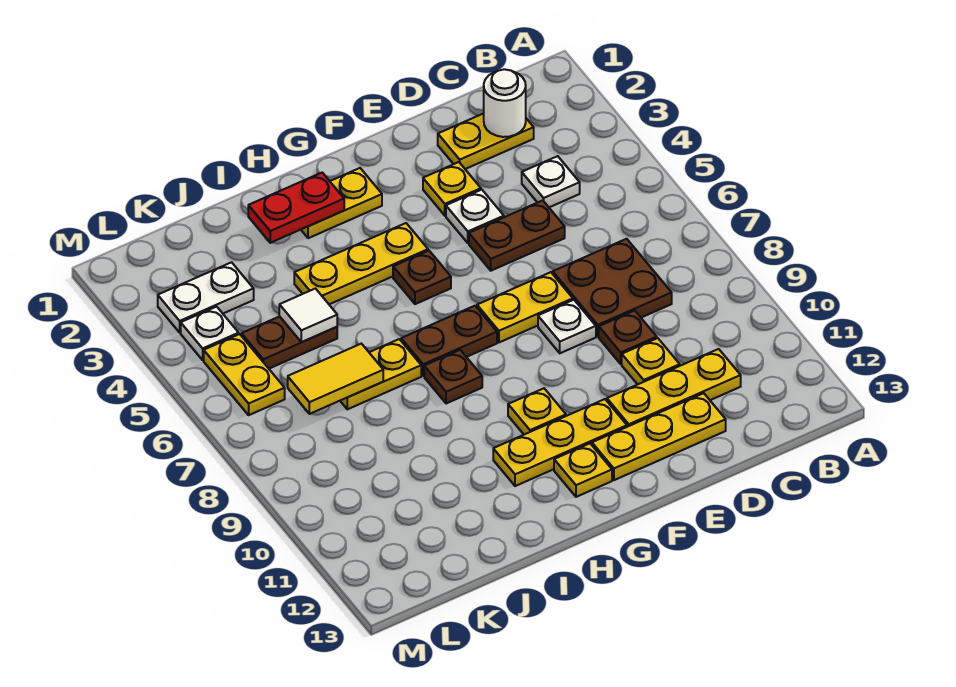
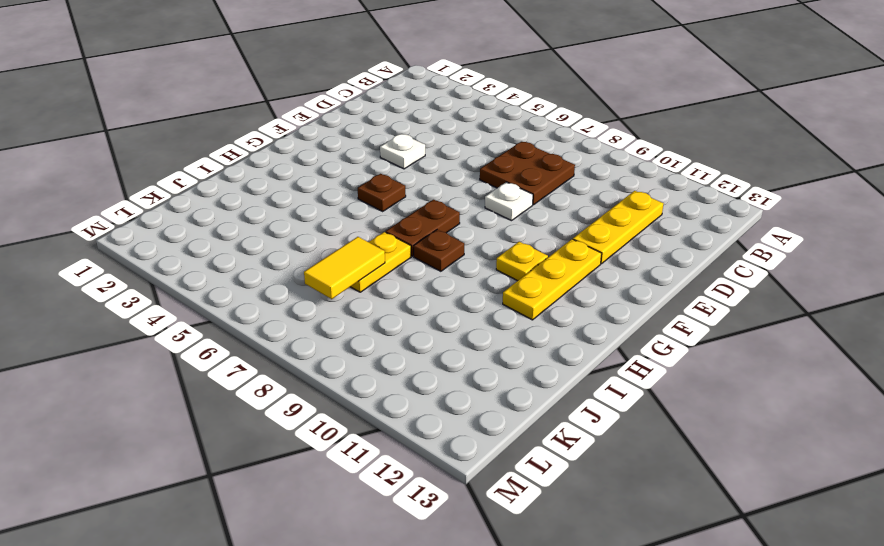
none -> yellow plate C2:D2 level 1
none -> white plate C4 level 1
none -> brown plate D5:E5 level 1

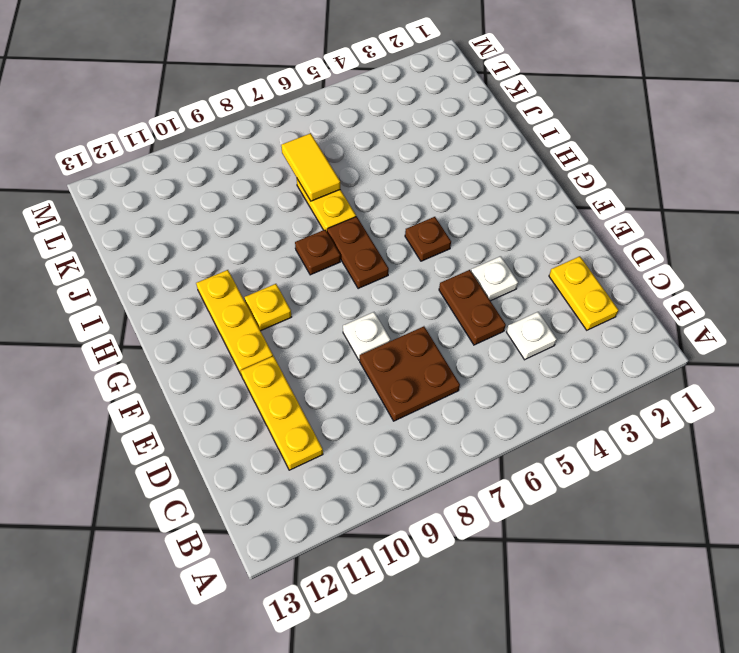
none -> brown plate D9 level 1
none -> yellow plate D10 level 1
none -> yellow plate D12:F12 level 1

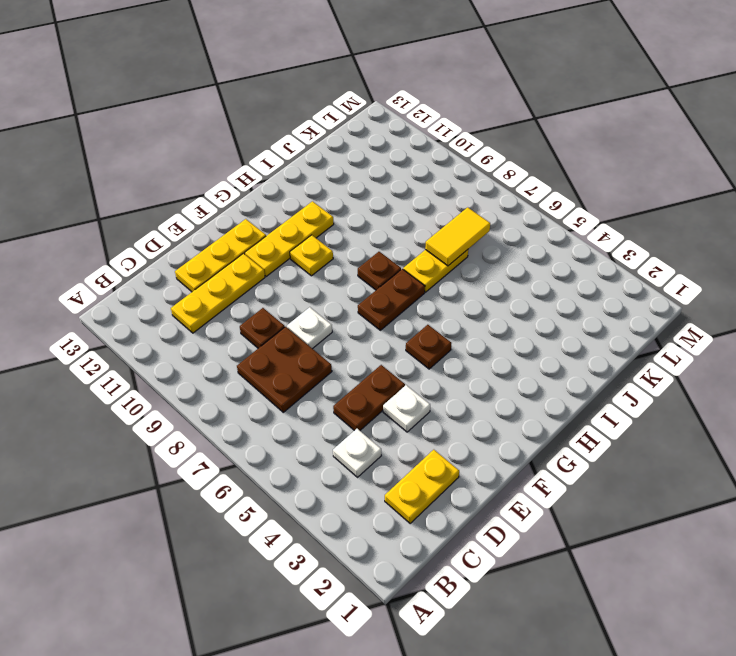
none -> yellow plate D10 level 1
none -> yellow plate E3 level 1
none -> yellow plate E7:F7 level 1

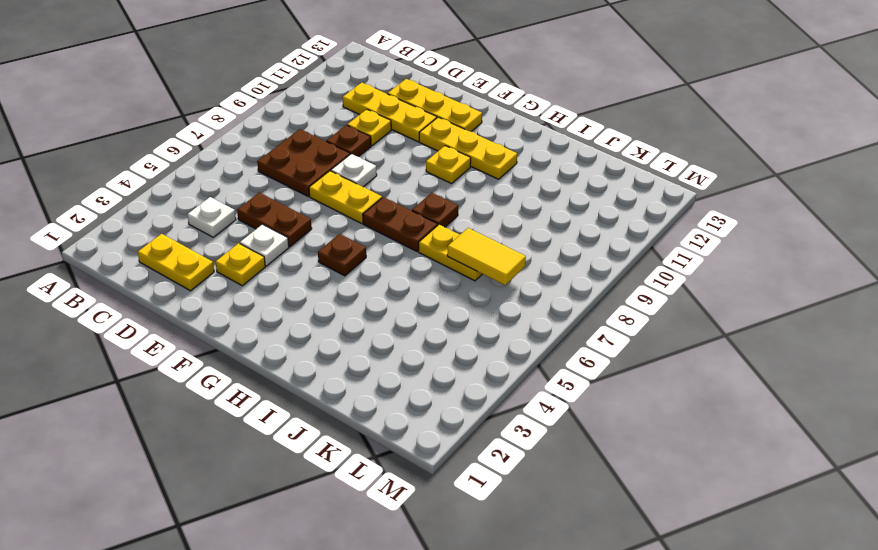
none -> yellow plate G2:H2 level 1
none -> yellow plate G4:I4 level 1
none -> yellow plate G12 level 1

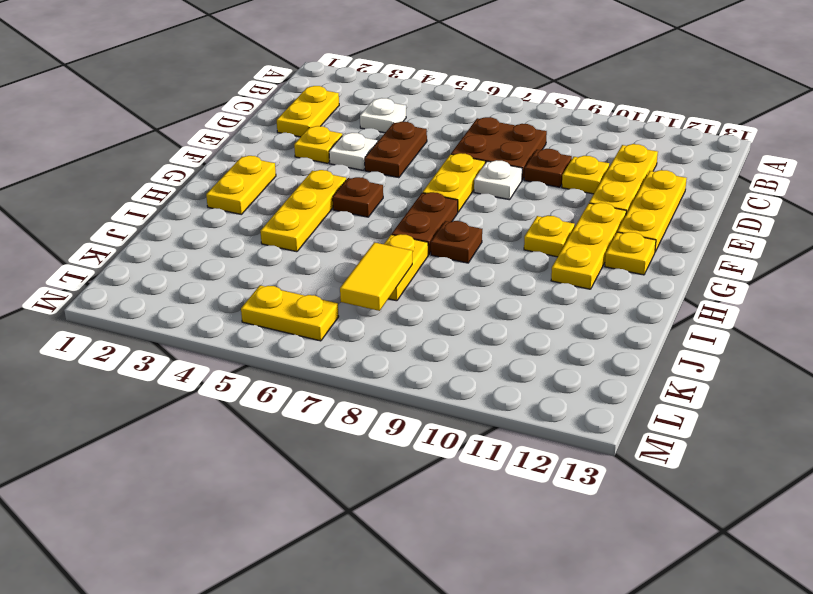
none -> brown plate J5:K5 level 1
none -> white plate K3:L3 level 1
none -> white plate L4 level 1

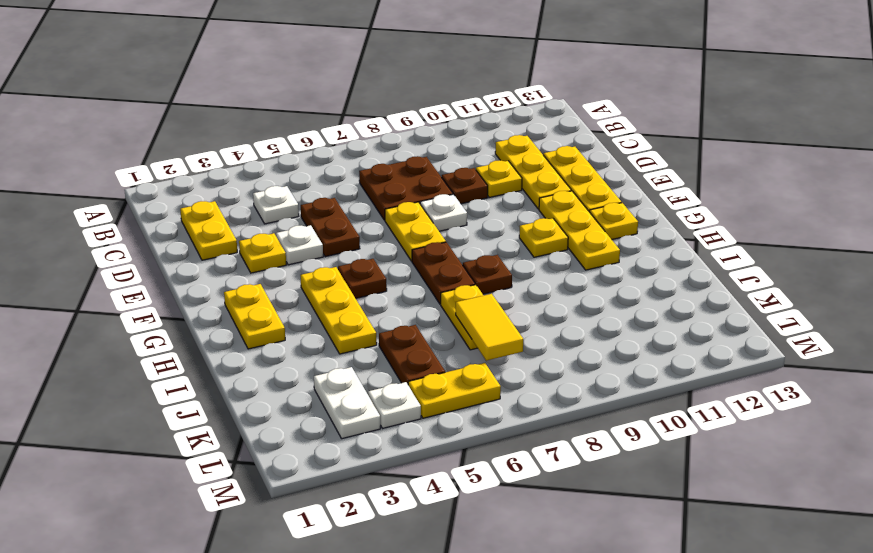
none -> white round brick C2 level 2
none -> red plate H2:I2 level 2
none -> white tile J5 level 2

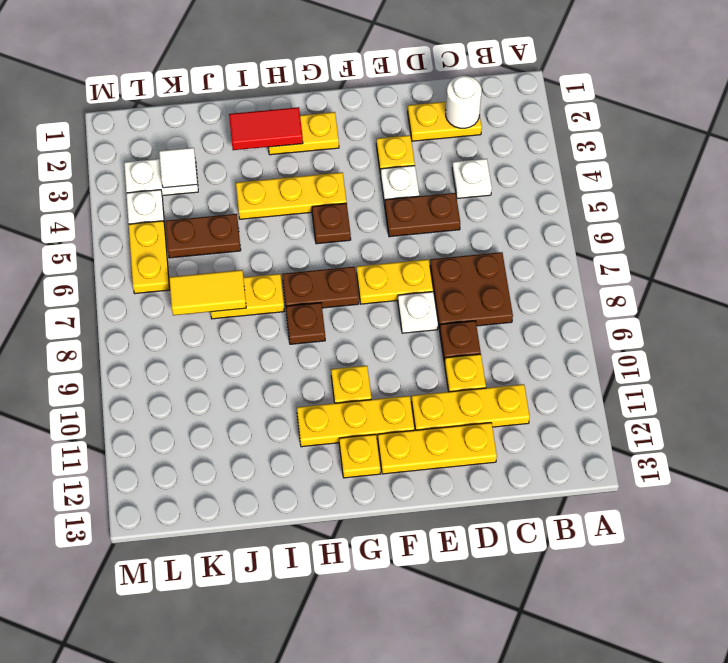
red tile H2:I2 level 2 -> red plate H2:I2 level 2
white tile K3 level 2 -> white tile J5 level 2

